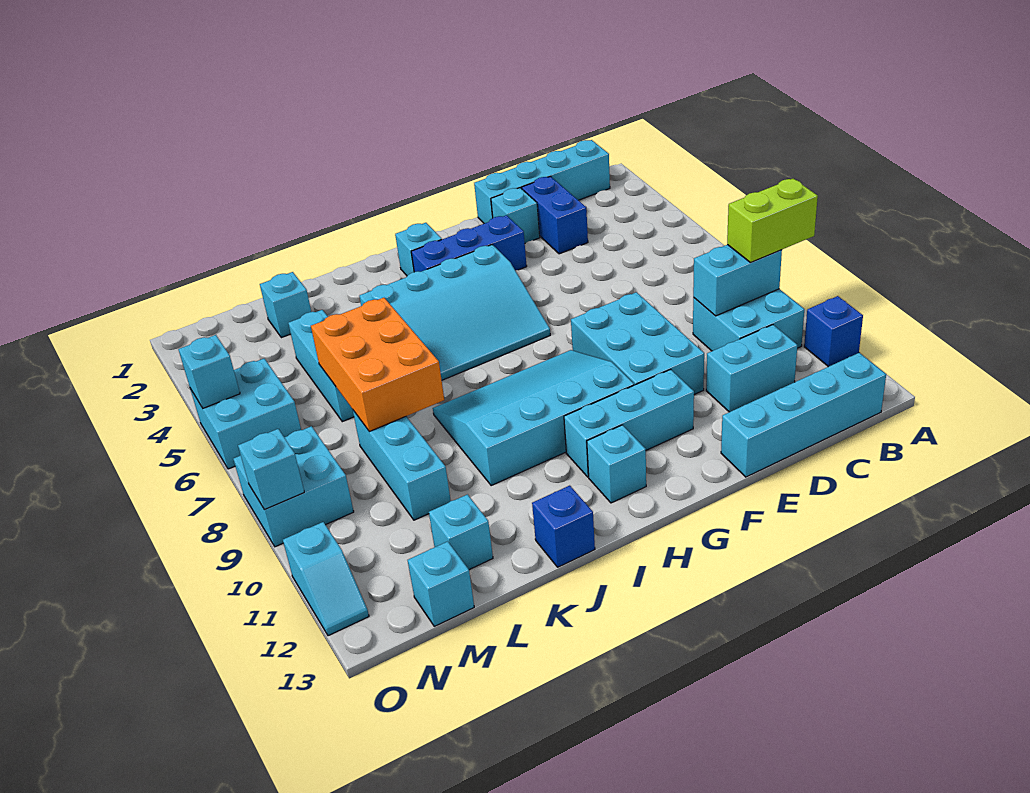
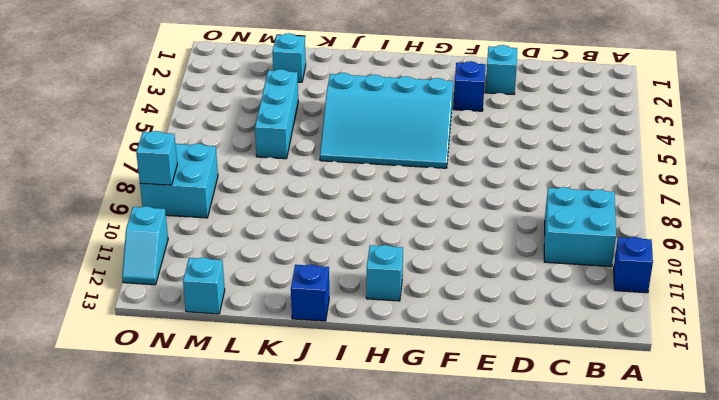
blue brick F3 level 1 -> blue brick F3:H3 level 1
none -> cyan brick B1:E1 level 1
none -> cyan brick B13:E13 level 1
none -> cyan brick C11:D11 level 1

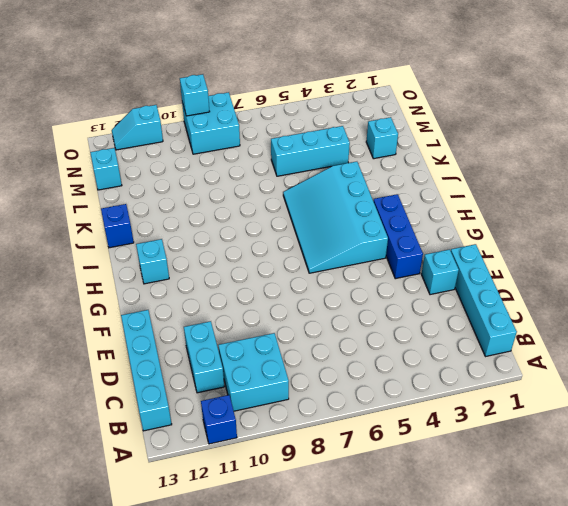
none -> blue brick D2:D3 level 1
none -> cyan brick E8:F10 level 1
none -> cyan brick F11:H11 level 1

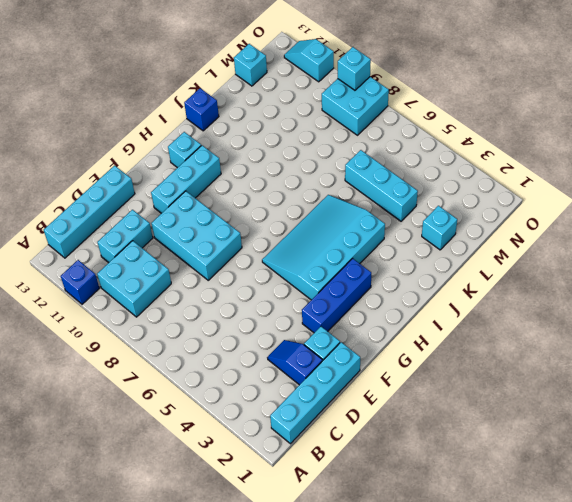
blue slope D2:D3 level 1 top 2 -> blue brick D2:D3 level 1
none -> cyan slope G8:J10 level 1 top 10
none -> cyan brick H2 level 1
none -> cyan brick L8:L10 level 1

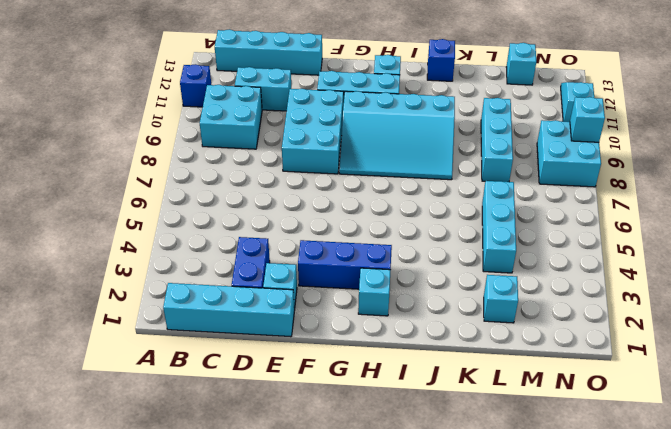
none -> cyan slope G4:J6 level 1 top 4
none -> cyan brick L12 level 1
none -> cyan brick N5:O6 level 1

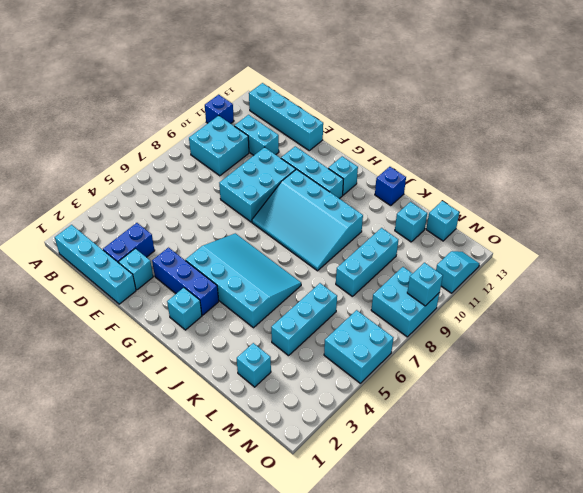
none -> cyan brick B9:C9 level 2
none -> orange brick K6:L8 level 2
none -> cyan brick O5 level 2

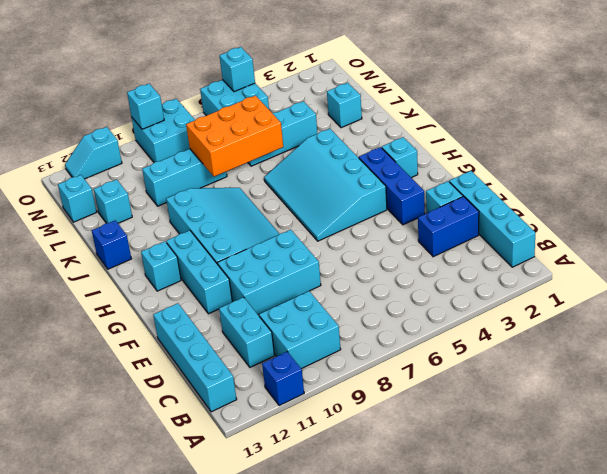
none -> cyan brick B9:C9 level 2
none -> lime brick A9:B9 level 3

